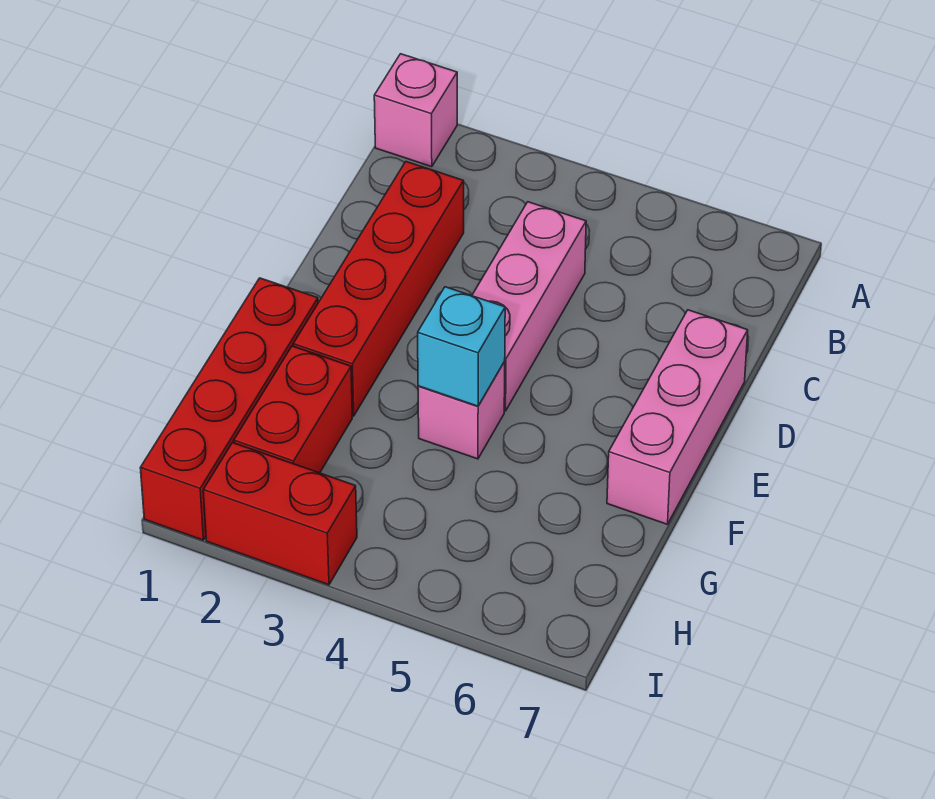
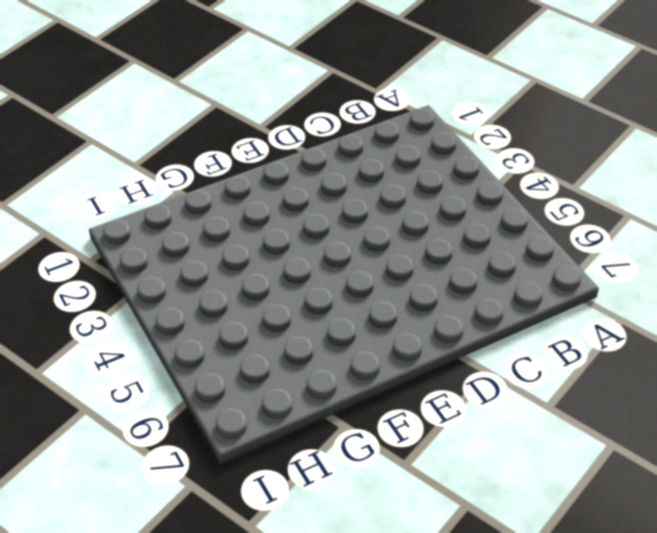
none -> pink brick A1 level 1
none -> red brick C2:F2 level 1

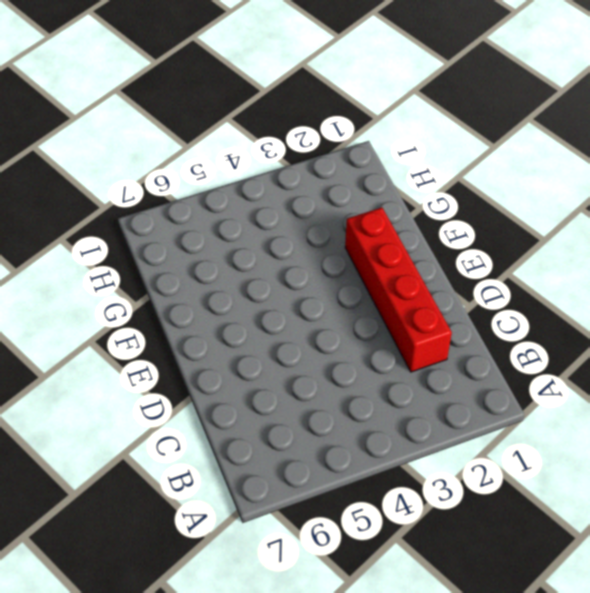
none -> pink brick A1 level 1
none -> pink brick C4:E4 level 1

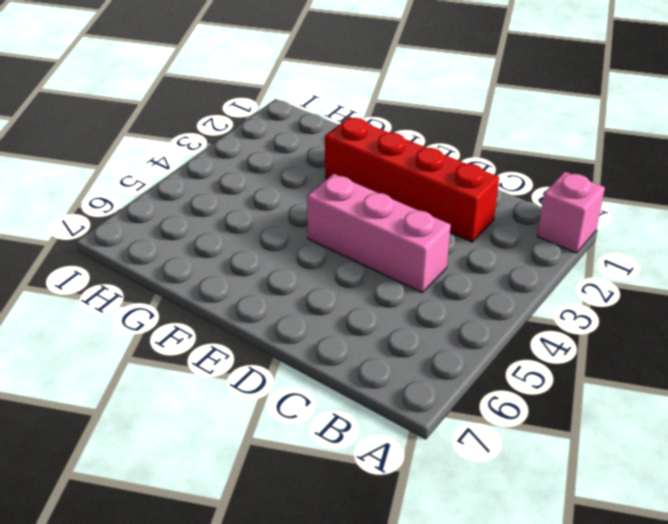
none -> pink brick D7:F7 level 1
none -> red brick F1:I1 level 1

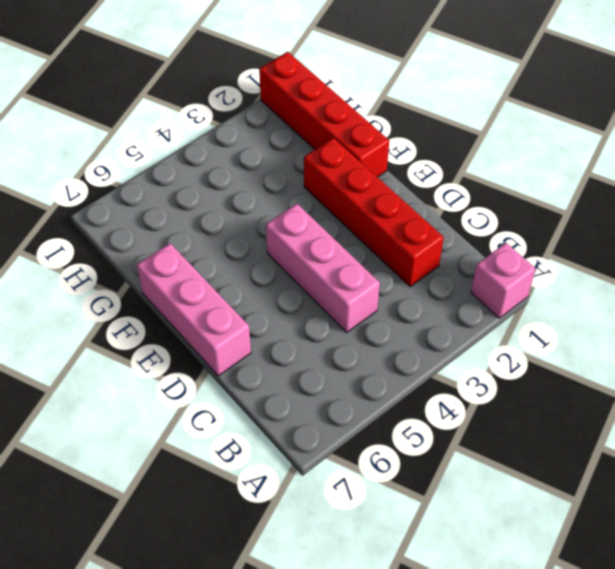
none -> pink brick F4 level 1
none -> red brick G2:H2 level 1

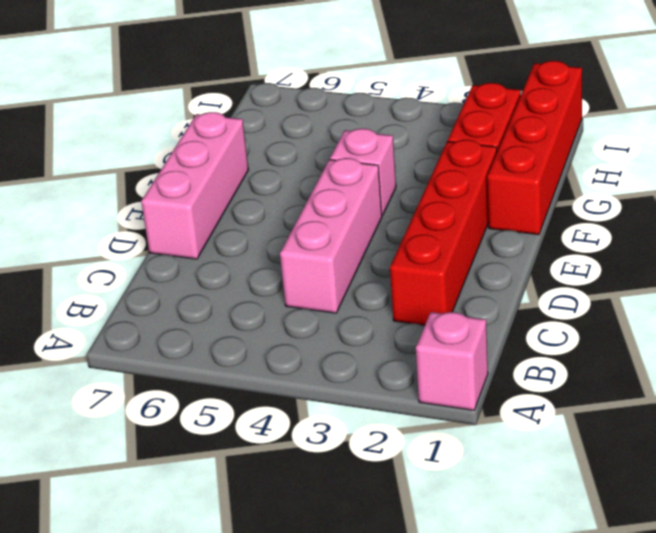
none -> red brick I2:I3 level 1
none -> cyan brick F4 level 2

